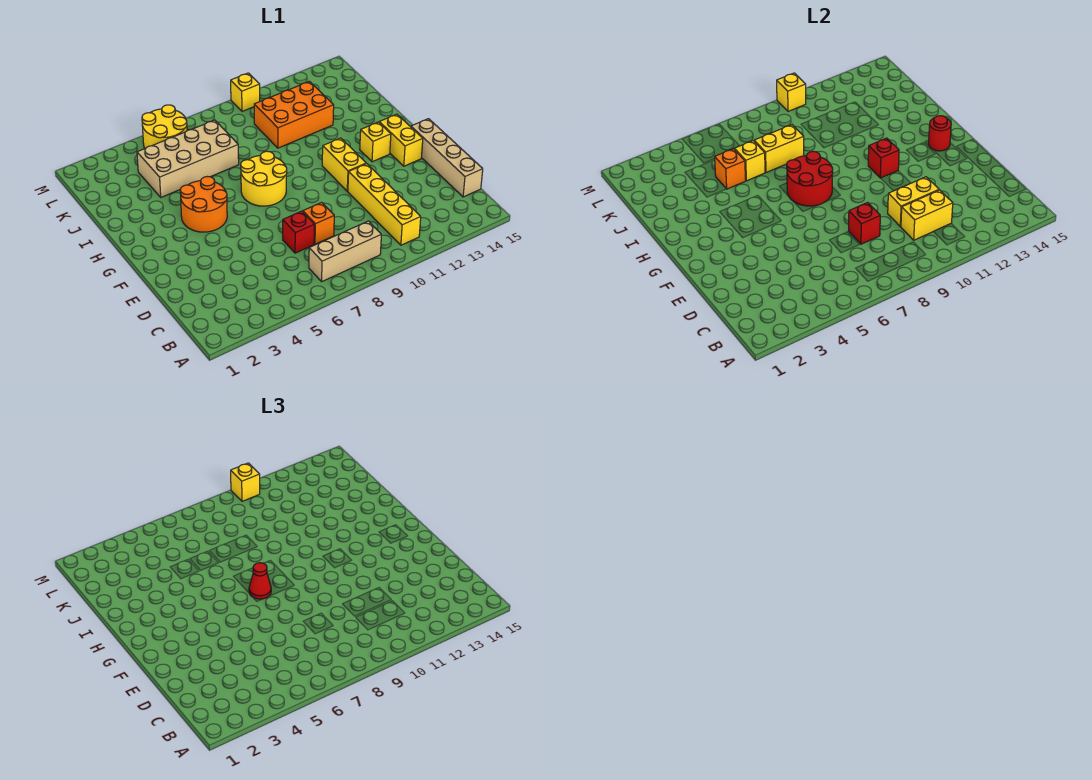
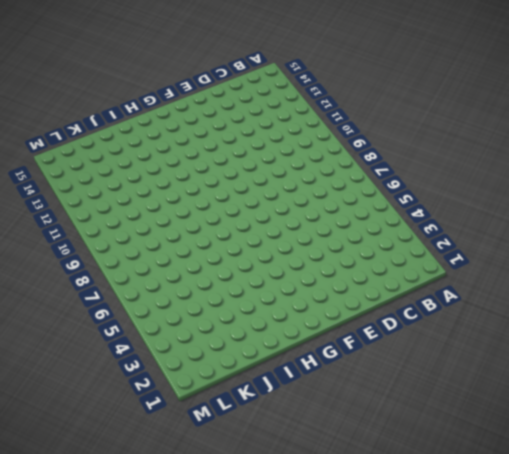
none -> tan brick B7:B9 level 1
none -> yellow brick B11:E11 level 1
none -> tan brick C15:F15 level 1

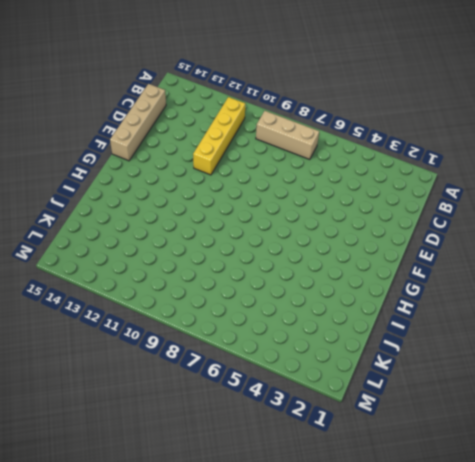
none -> red brick D7 level 1
none -> orange brick D8 level 1
none -> yellow brick F11:G11 level 1

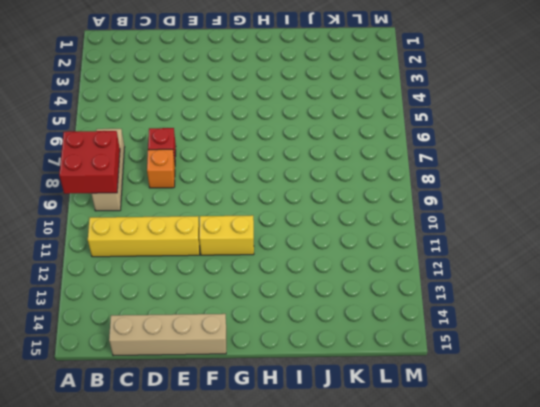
red brick A8:B9 level 2 -> none
none -> yellow brick F14:G14 level 1
none -> orange round brick G4:H5 level 1
none -> yellow round brick G7:H8 level 1

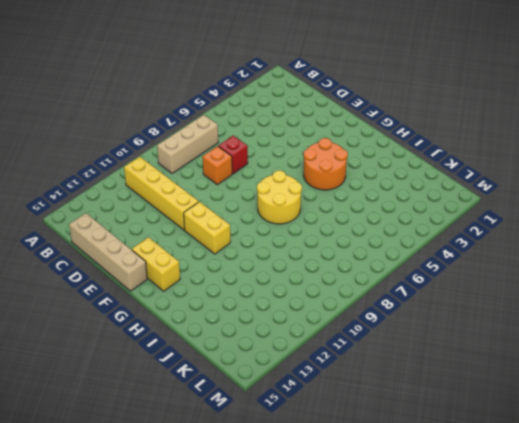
none -> yellow brick G13 level 1
none -> tan brick J4:K7 level 1
none -> orange brick J10:K12 level 1

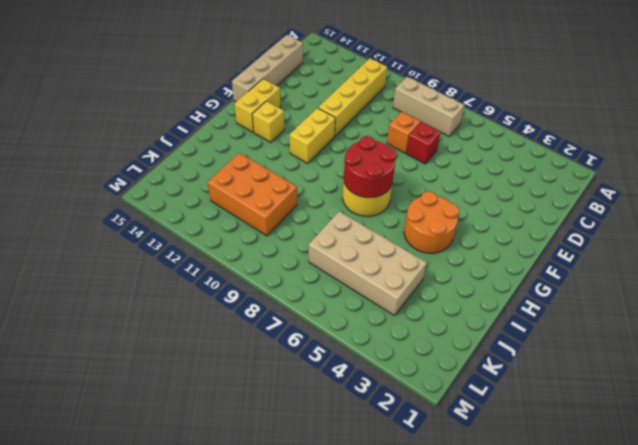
none -> yellow round brick L5:M6 level 1
none -> yellow brick M10 level 1
none -> yellow brick C10:C11 level 2

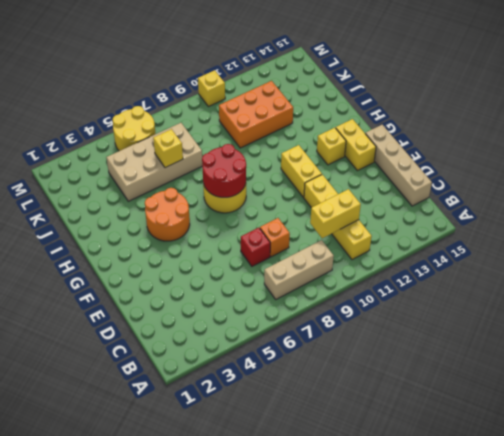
none -> red brick D8 level 2
none -> yellow brick D10:D11 level 2
none -> red brick G11 level 2

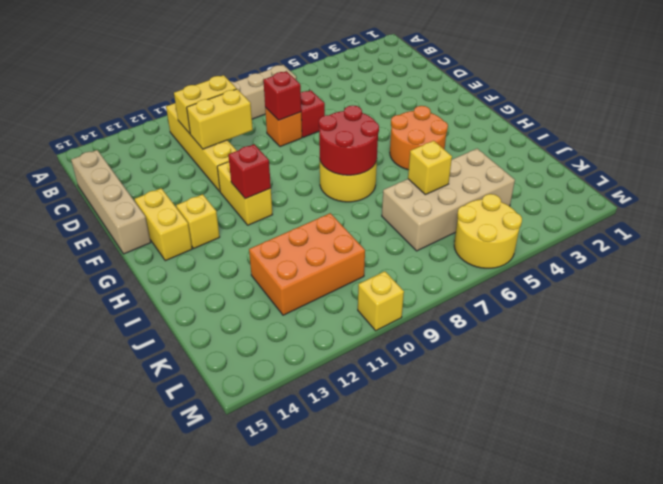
none -> red round brick G14 level 2
none -> orange brick J5 level 2
none -> yellow brick J7:J8 level 2

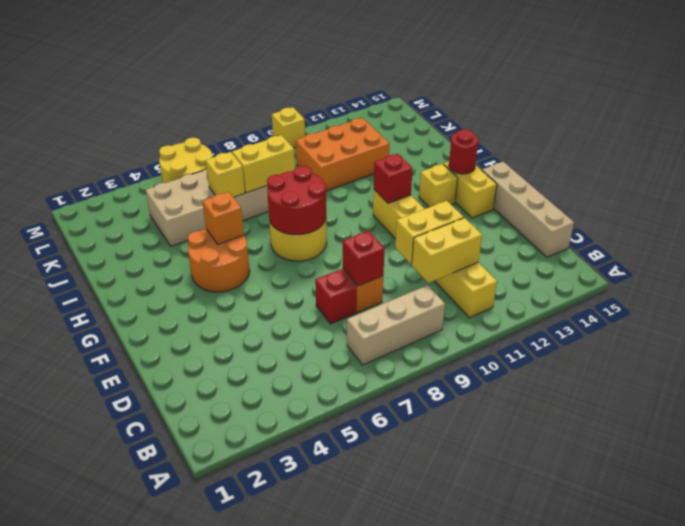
orange brick H5 level 2 -> orange brick J5 level 2
none -> yellow brick M10 level 2
none -> red cone G7 level 3
none -> yellow brick M10 level 3

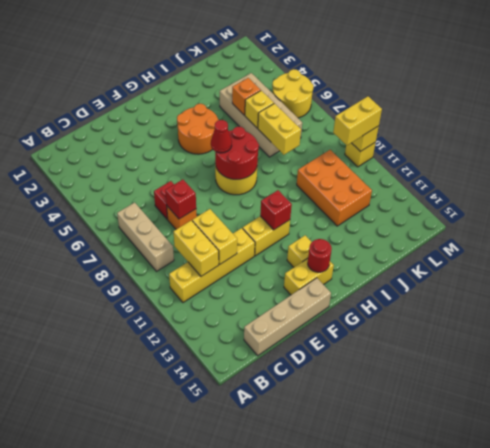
yellow brick L10:M10 level 3 -> yellow brick M10 level 3

